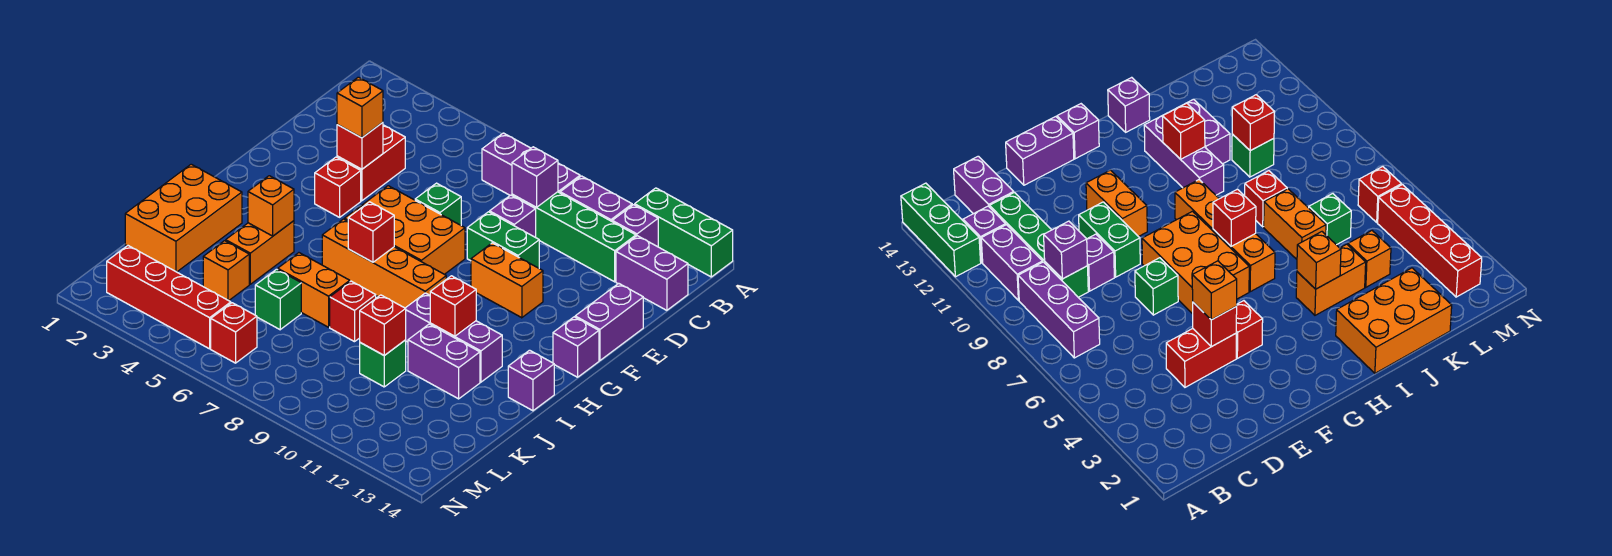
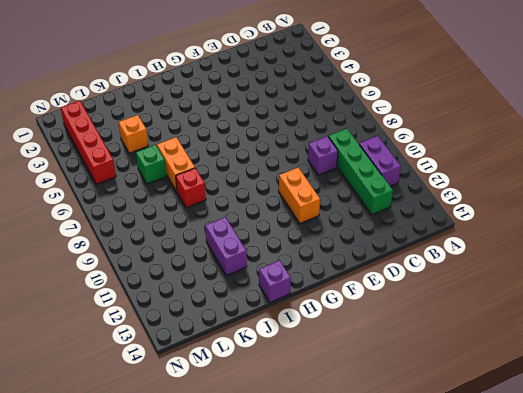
none -> green brick A12:A14 level 1
none -> purple brick B7:B9 level 1
none -> purple brick B12 level 1
none -> purple brick C13:C14 level 1

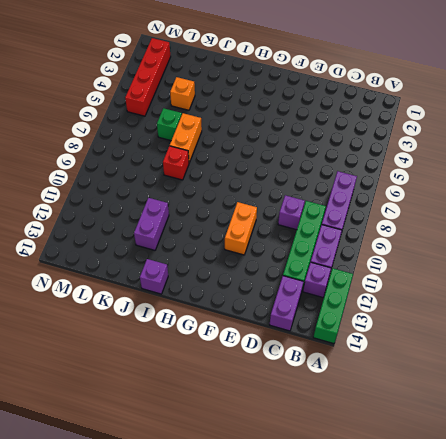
none -> red brick D4:E4 level 1
none -> green brick E7 level 1
none -> green brick E9:E10 level 1
none -> purple brick E14:F14 level 1

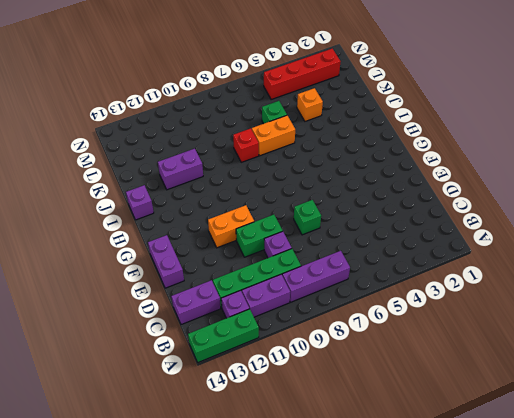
none -> red brick D4:E4 level 1
none -> red brick F4 level 1
none -> orange brick F6:G8 level 1
none -> purple brick G14 level 1

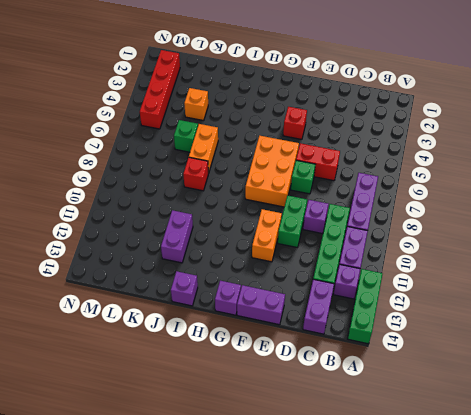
red brick D6:E6 level 1 -> red brick D4:E4 level 1
none -> orange brick H6:H9 level 1
none -> orange brick I1:K2 level 1
none -> orange brick I4:J4 level 1
none -> purple brick I10:I12 level 1

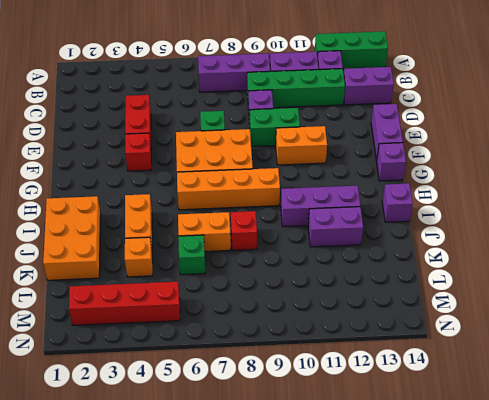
none -> green brick K10 level 1
none -> red brick M6 level 1
none -> purple brick C9 level 2
none -> red brick E4 level 2

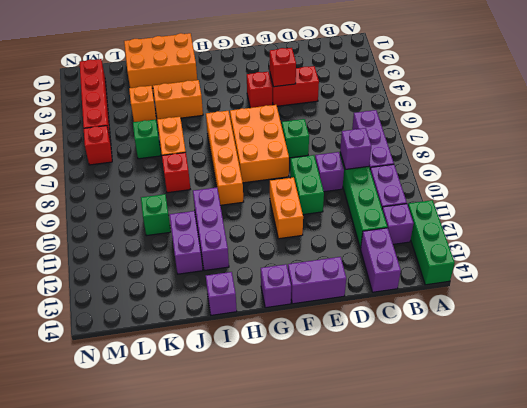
none -> red brick H7 level 2
none -> orange brick I4 level 2
none -> red brick I11 level 2
none -> red brick K10 level 2

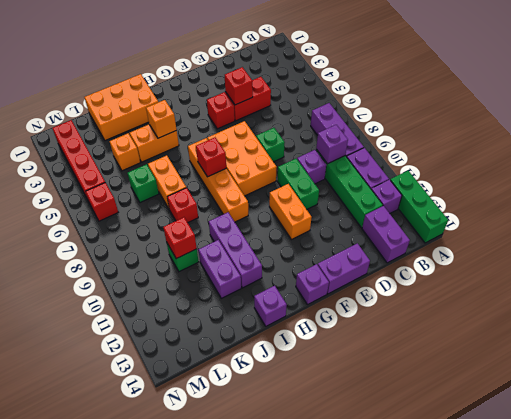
none -> red brick I11 level 2
none -> orange brick E4 level 3

